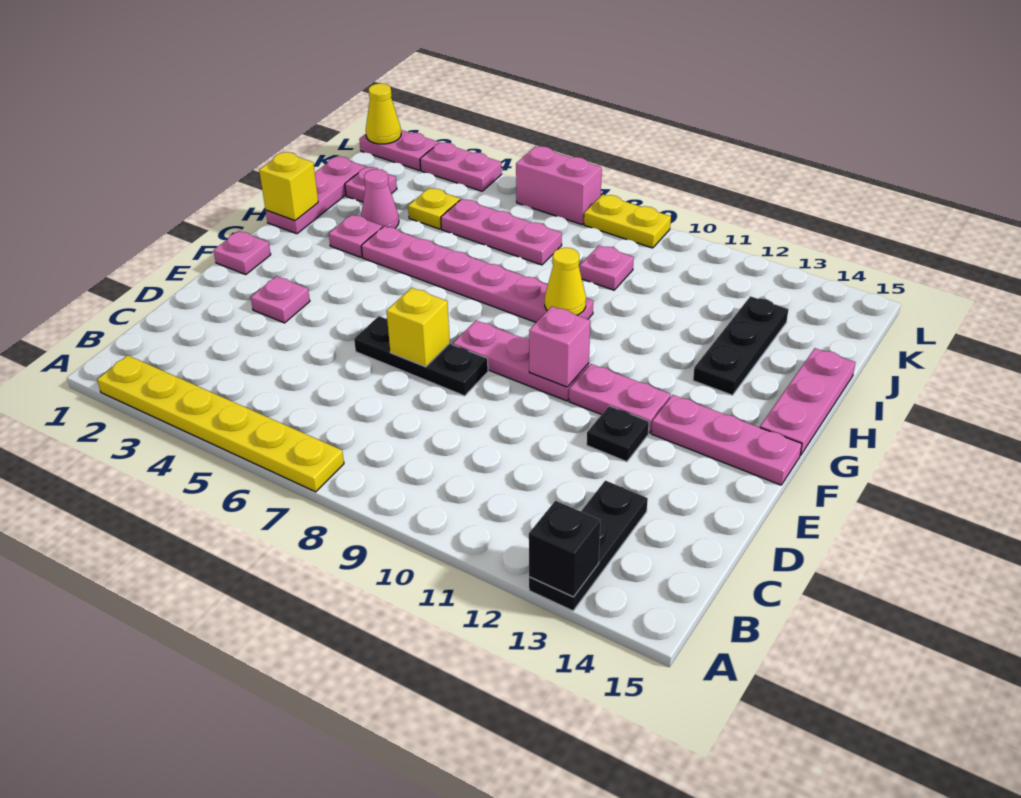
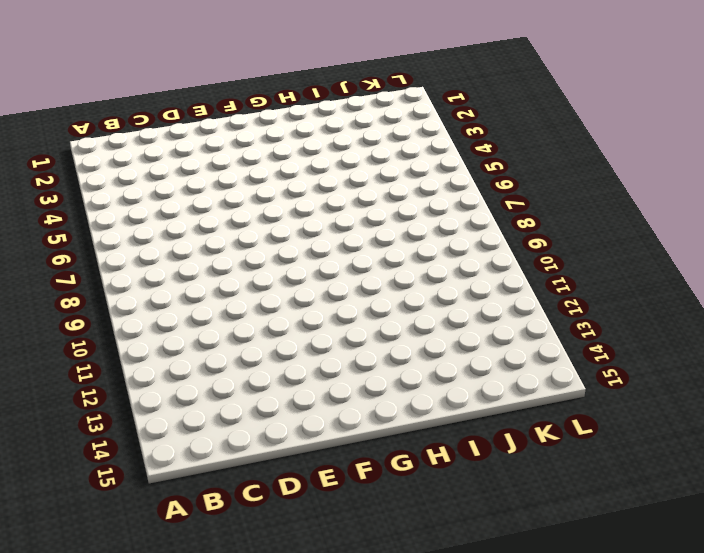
none -> yellow plate A2:A7 level 1
none -> black plate A13:C13 level 1
none -> pink plate E3 level 1

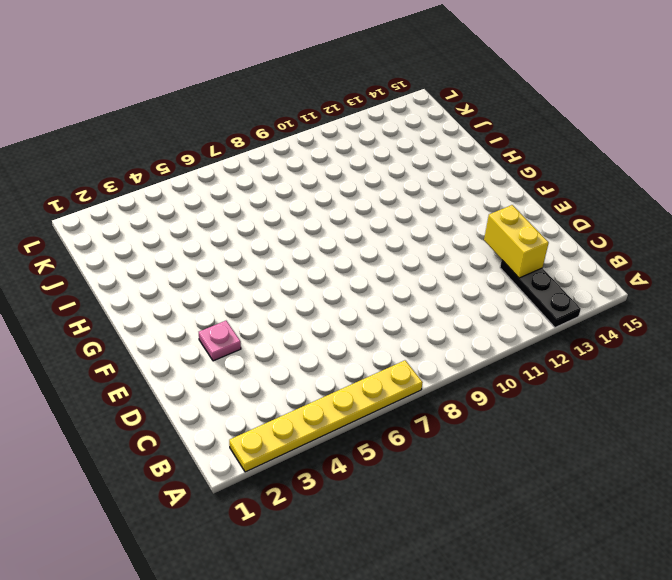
yellow brick C13:D13 level 2 -> none
none -> black plate E6:E8 level 1
none -> black plate E12 level 1
none -> pink plate F1 level 1

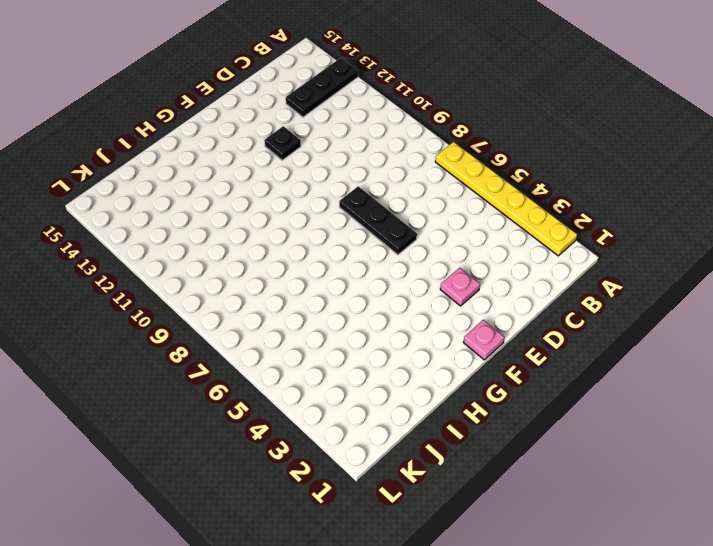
none -> pink plate F8:F10 level 1
none -> pink plate F11:F12 level 1
none -> pink plate F13:F15 level 1

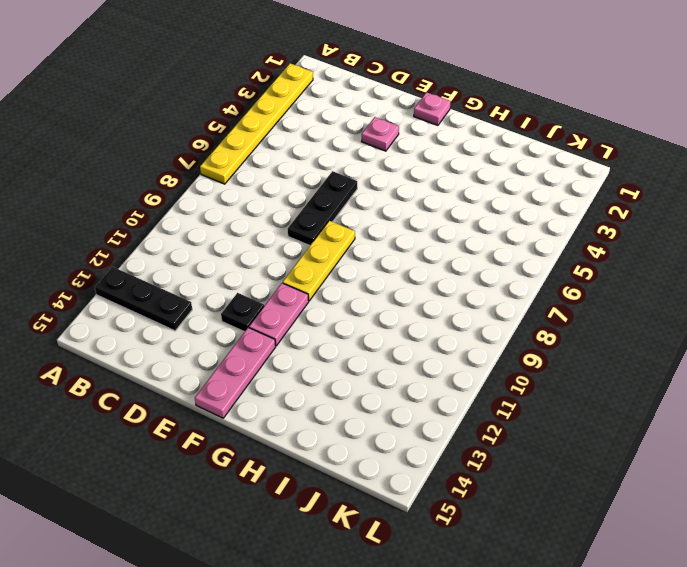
yellow plate F8:F10 level 1 -> pink plate F8:F10 level 1
none -> pink plate G15:I15 level 1
none -> pink plate H1:J1 level 1
none -> pink plate H3 level 1

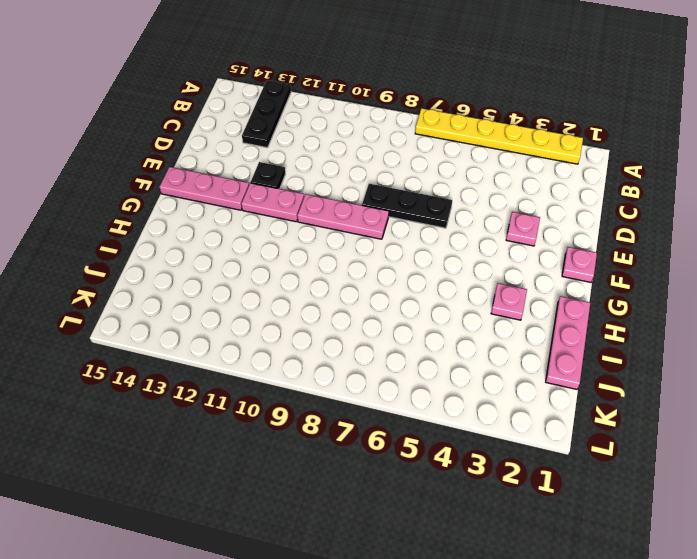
none -> pink plate G15:I15 level 1
none -> pink plate H4:H9 level 1
none -> black plate H13:J13 level 1

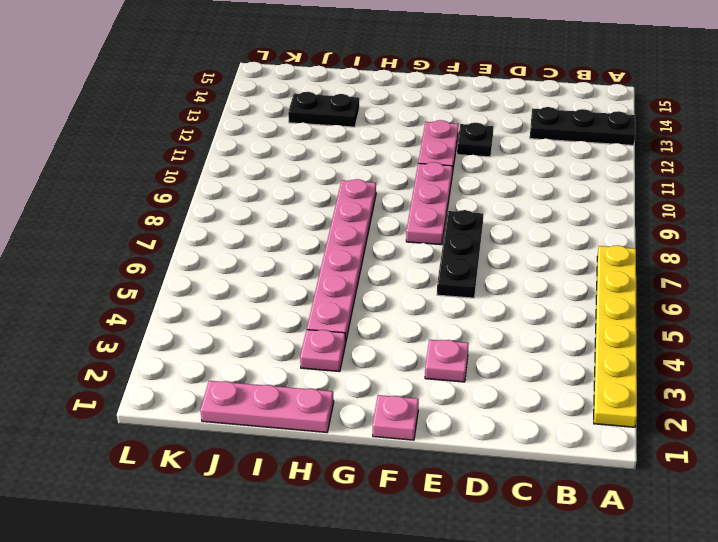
black plate I13:J13 level 1 -> black plate H13:J13 level 1
none -> pink plate F13:F15 level 1
none -> pink plate G15:I15 level 1
none -> pink cone I3 level 1

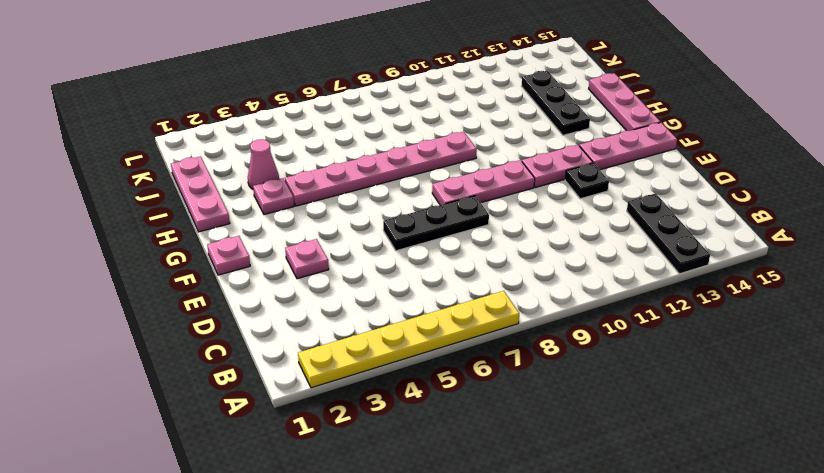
none -> pink plate J2 level 1
none -> yellow plate J4 level 1
none -> pink plate J5:J7 level 1

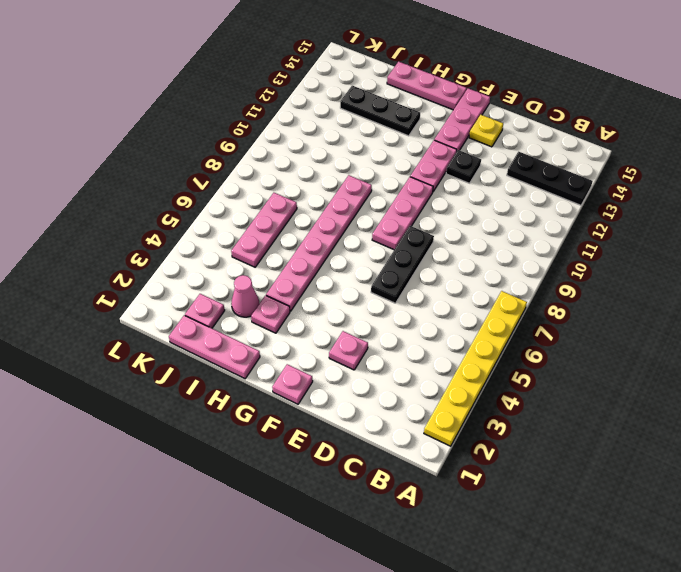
yellow plate E14 level 1 -> yellow plate J4 level 1
none -> pink plate J9 level 1
none -> pink plate L1:L2 level 1
none -> pink plate L3:L4 level 1

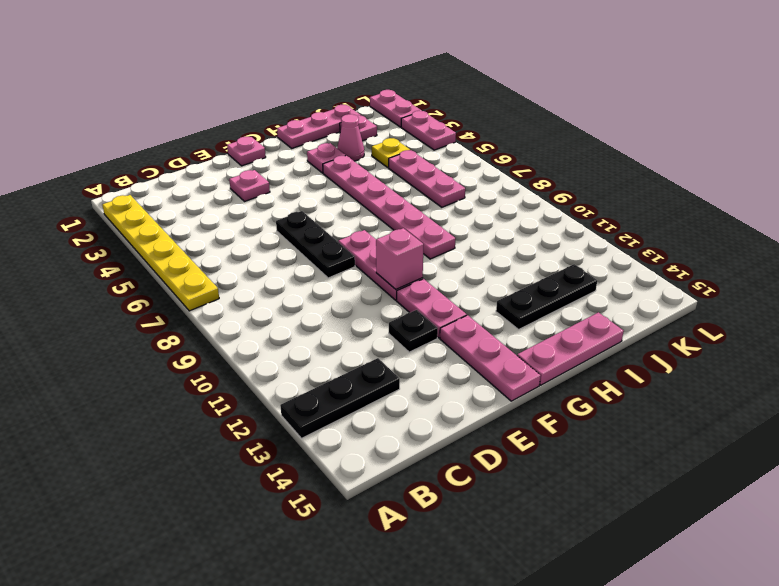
none -> pink plate J9 level 1
none -> pink brick L6:L7 level 1
none -> yellow plate L8:L9 level 1

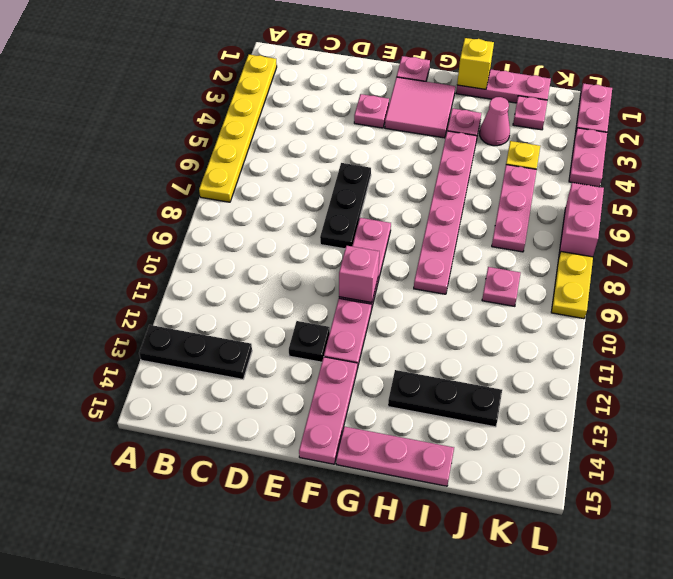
pink tile F2:G3 level 1 -> none
none -> black brick A13 level 2
none -> yellow brick E7 level 2
none -> yellow cone H9 level 2

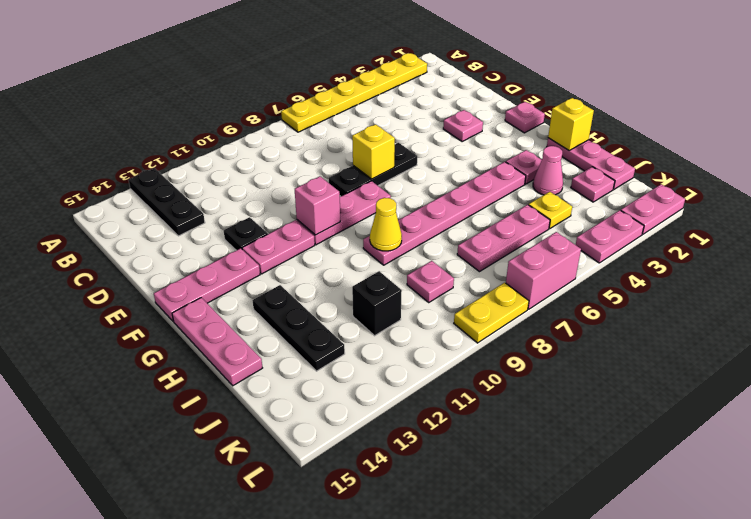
black brick J11 level 1 -> black brick A13 level 2
none -> yellow cone L1 level 2

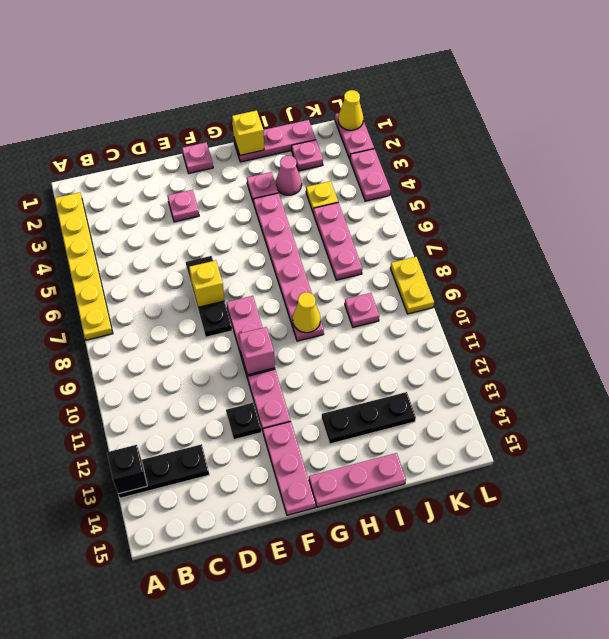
none -> pink brick L6:L7 level 1

